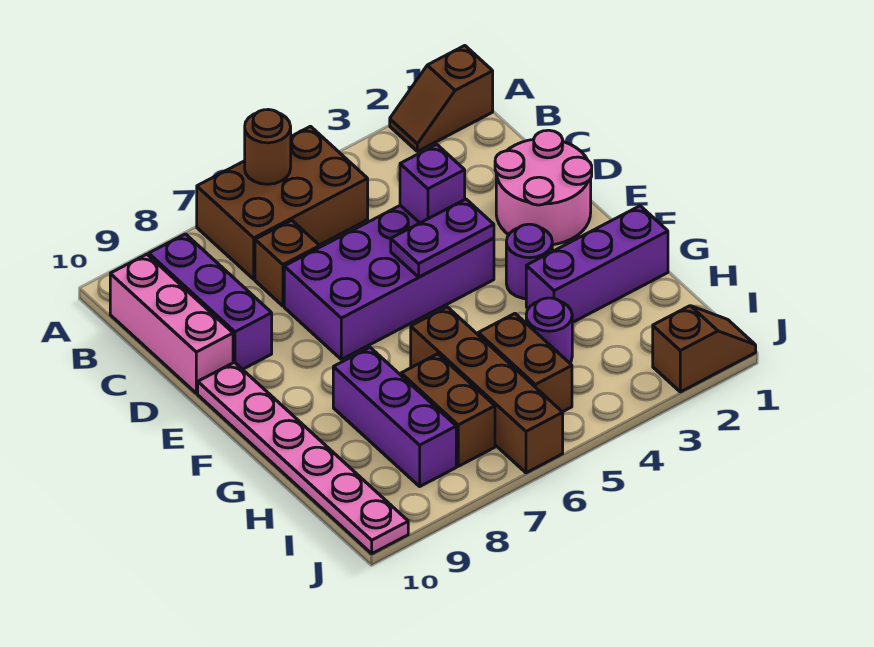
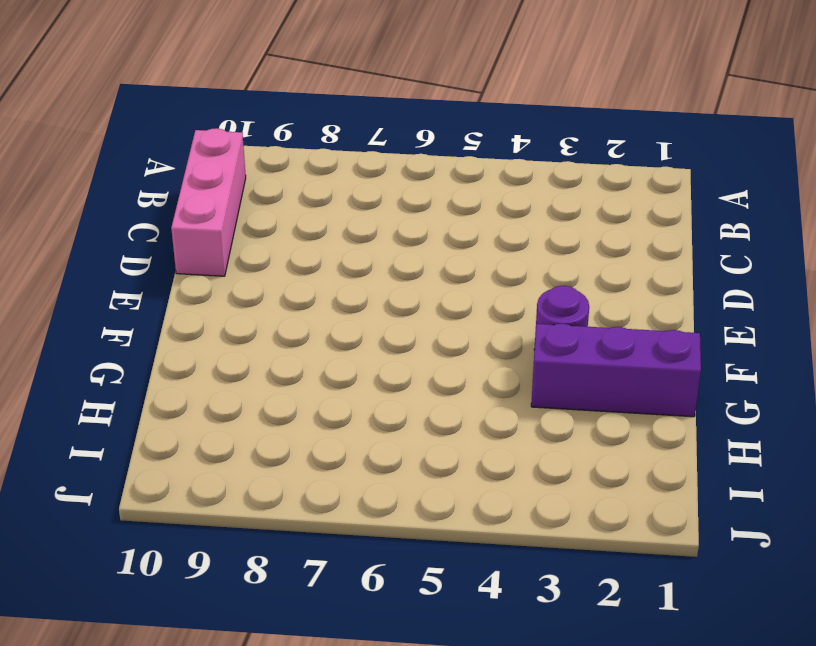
none -> brown slope A1:A2 level 1 top 1
none -> brown brick A5:B7 level 1
none -> purple brick B9:D9 level 1

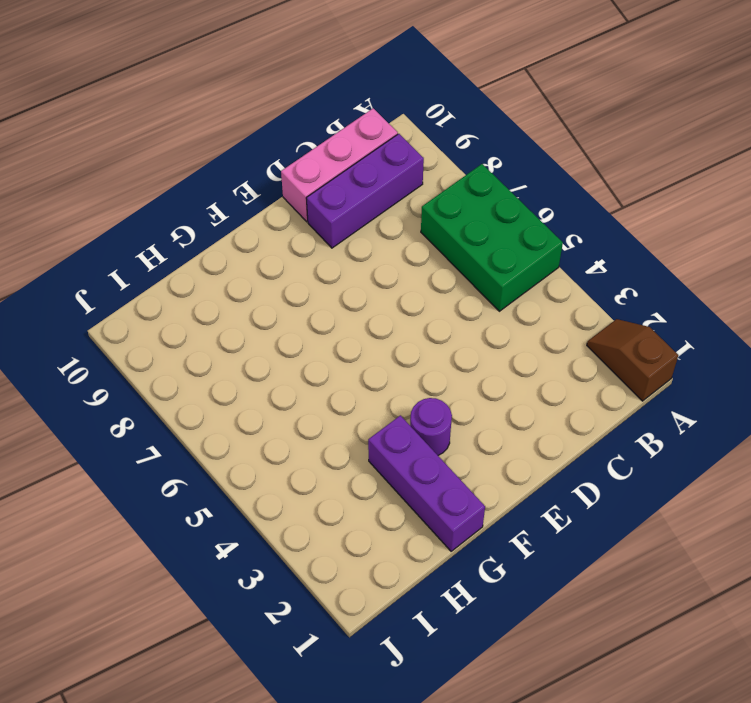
green brick A5:B7 level 1 -> brown brick A5:B7 level 1
none -> brown brick C7 level 1
none -> pink round brick D1:E2 level 1
none -> purple brick D4:E7 level 1

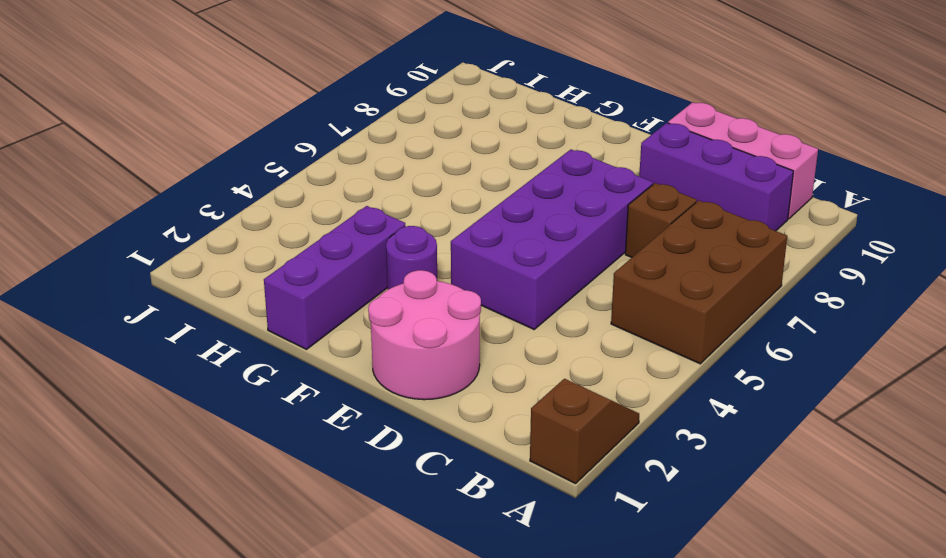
none -> pink plate E10:J10 level 1
none -> brown brick G6:J6 level 1
none -> purple brick G8:I8 level 1

